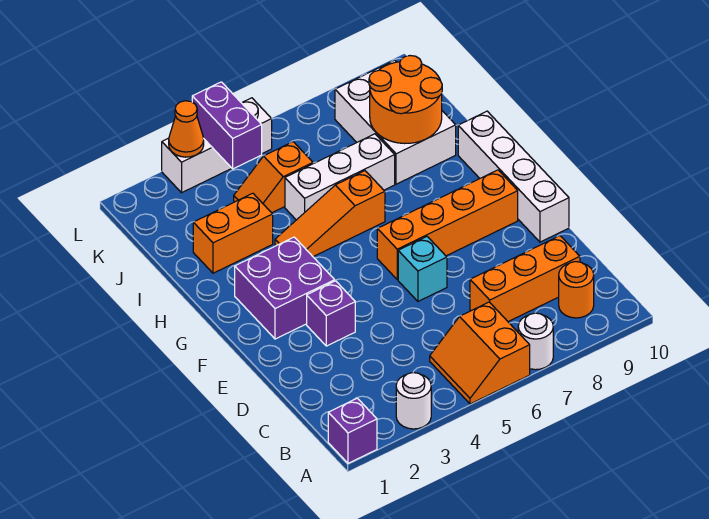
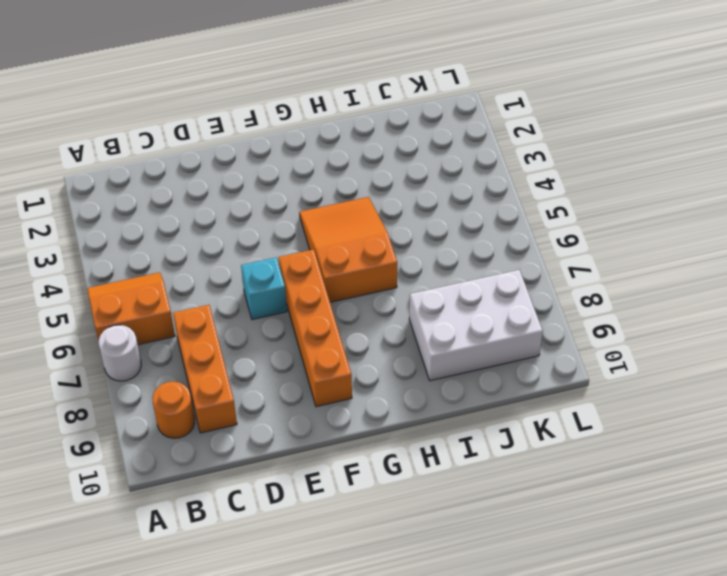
orange slope G4:H6 level 1 top 6 -> orange slope H4:H6 level 1 top 6
none -> purple brick A1 level 1
none -> white round brick A3 level 1
none -> purple brick E3 level 1

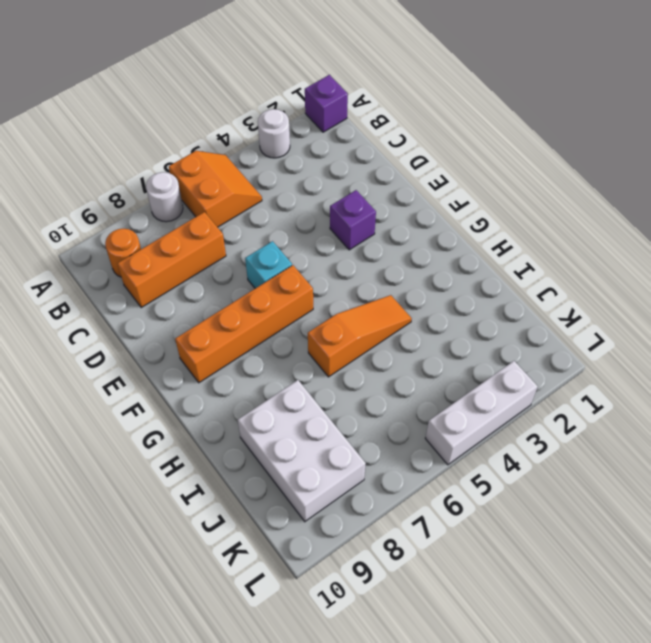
none -> white brick E10:H10 level 1
none -> purple brick F2:G3 level 1
none -> orange brick I2:I3 level 1

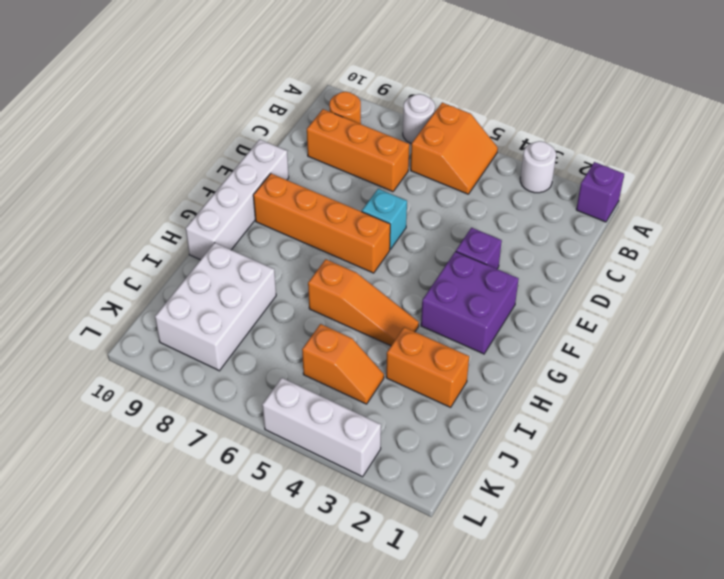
none -> white brick I5:I7 level 1
none -> orange round brick I8:J9 level 2
none -> purple brick K4:L4 level 2

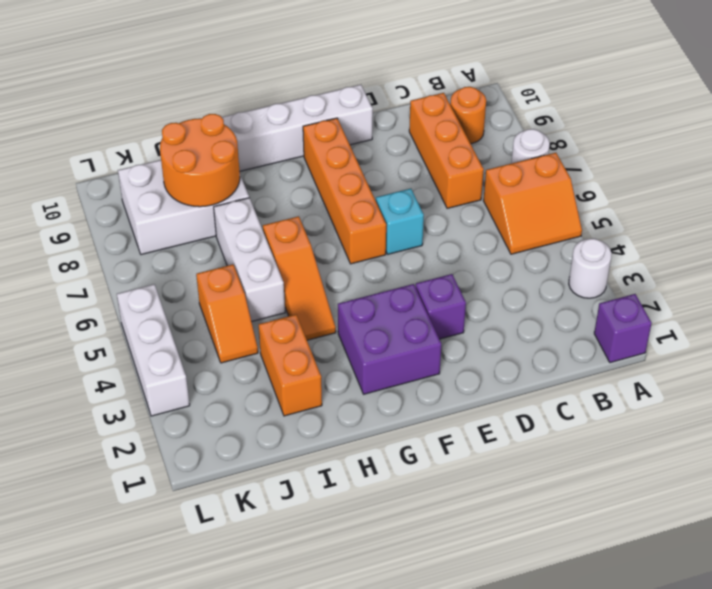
none -> purple brick K4:L4 level 2
none -> orange cone L3 level 2

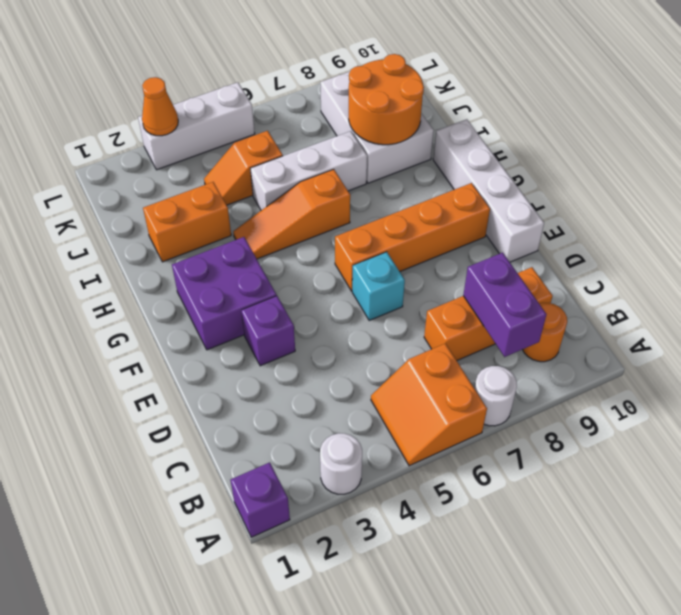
purple brick B8:C8 level 2 -> purple brick K4:L4 level 2

